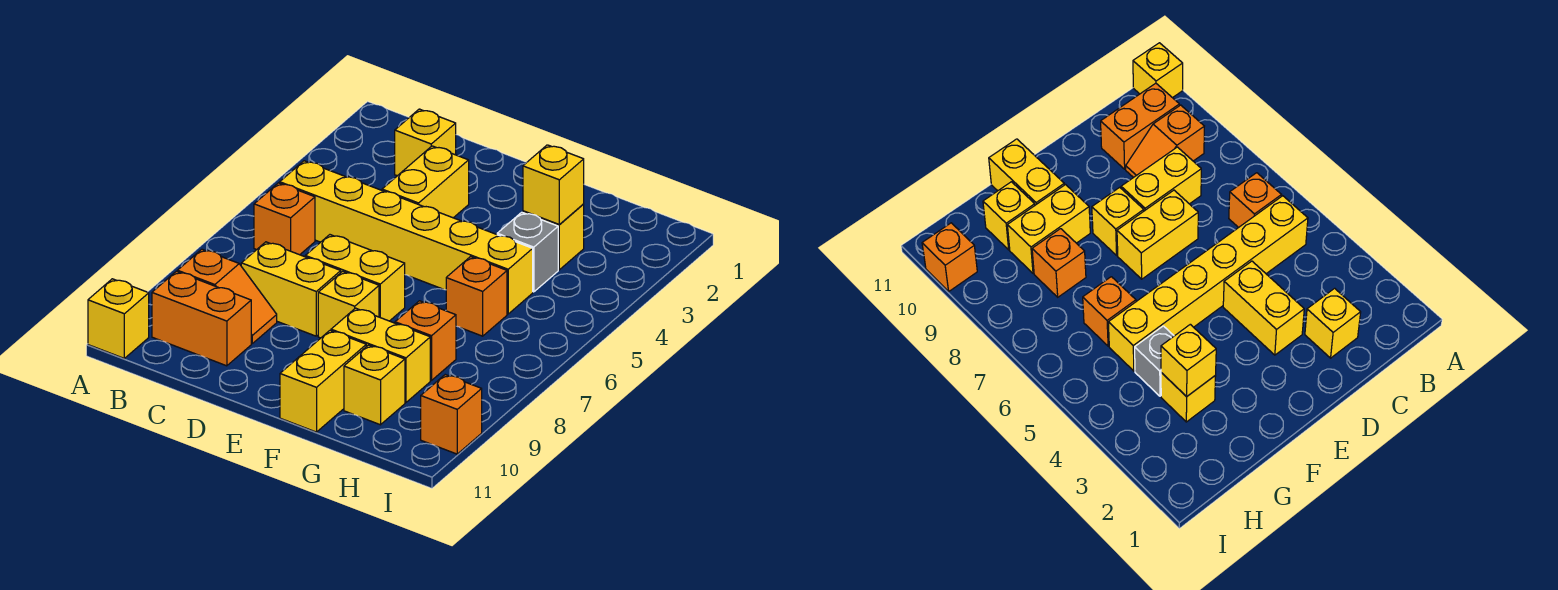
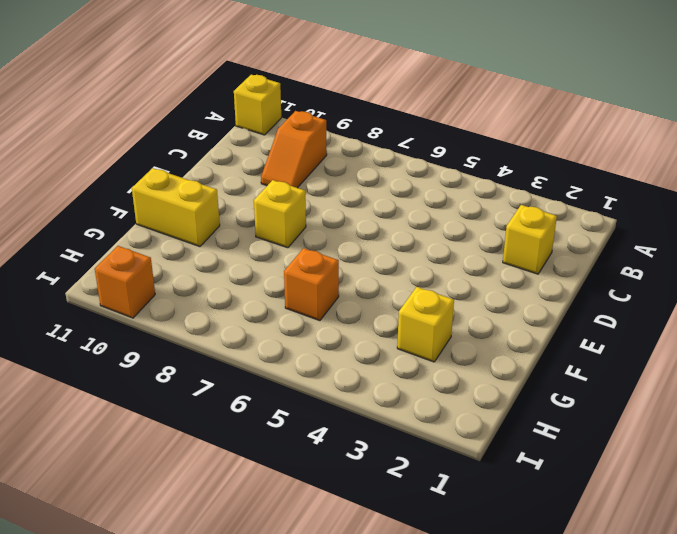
none -> yellow brick B5:G5 level 1
none -> orange brick B6 level 1
none -> orange brick B10:C10 level 1

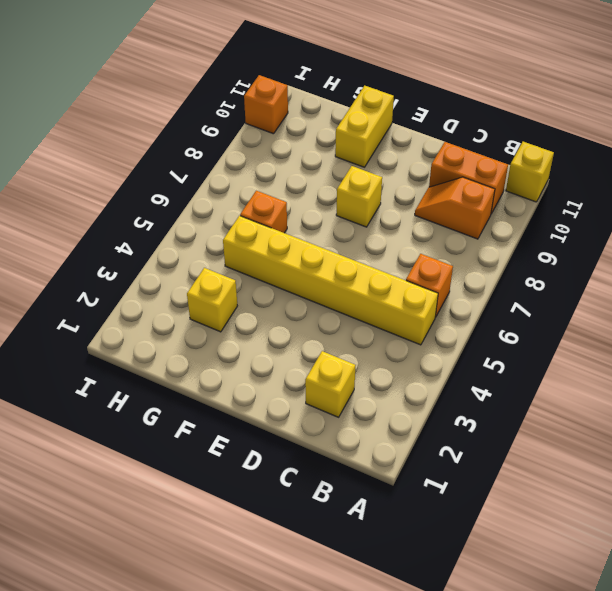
none -> yellow brick C8:D8 level 1
none -> yellow brick D3:D4 level 1
none -> yellow brick D7:E7 level 1

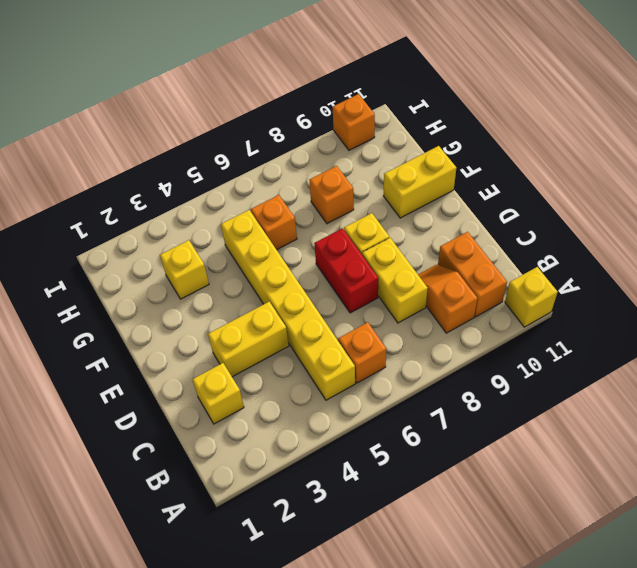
red brick D7:E7 level 1 -> yellow brick D7:E7 level 1
none -> yellow brick F9:G9 level 1
none -> grey brick G4 level 1
none -> yellow brick G10 level 1

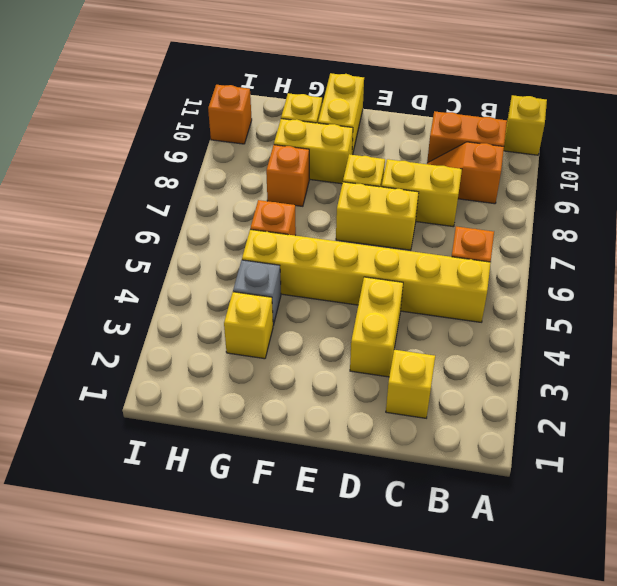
none -> yellow brick G3 level 2

